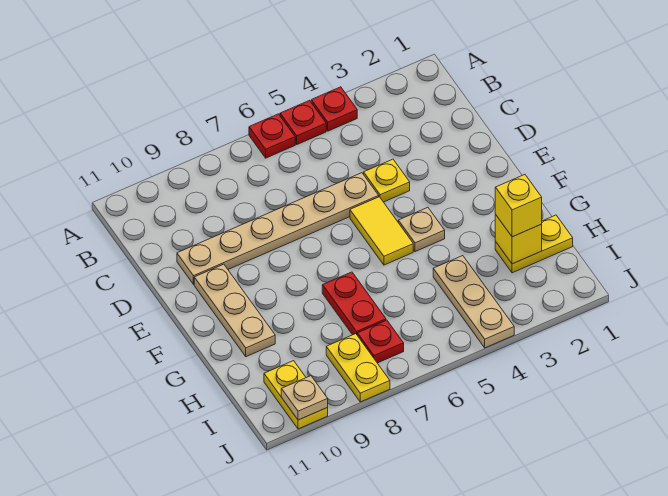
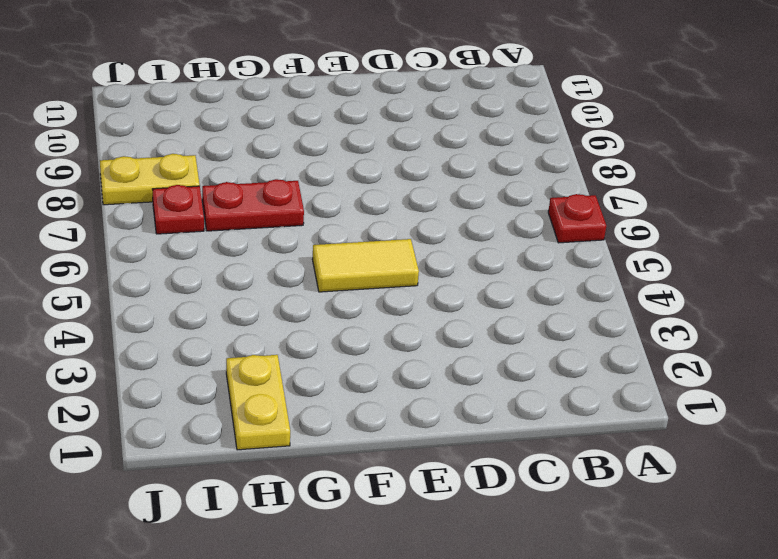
none -> red plate A4 level 1
none -> red plate A5 level 1
none -> yellow plate D4 level 1

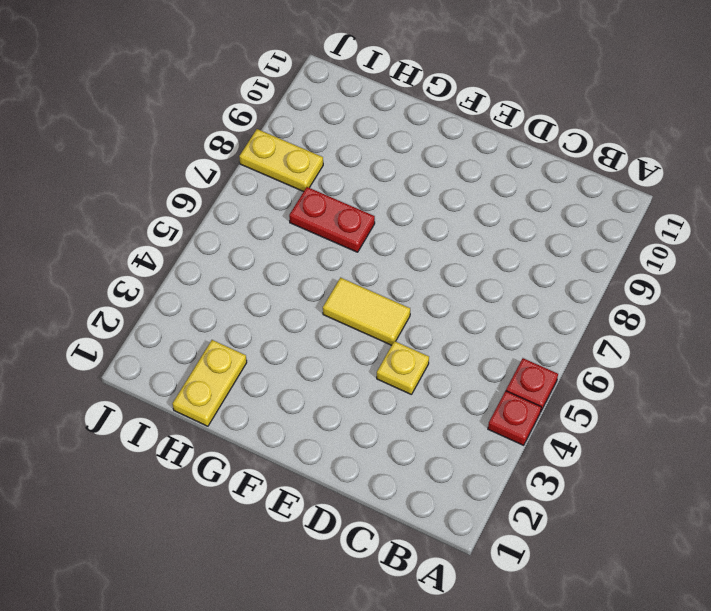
none -> red plate A6 level 1
none -> tan plate D5:D10 level 1
none -> tan plate E10:G10 level 1

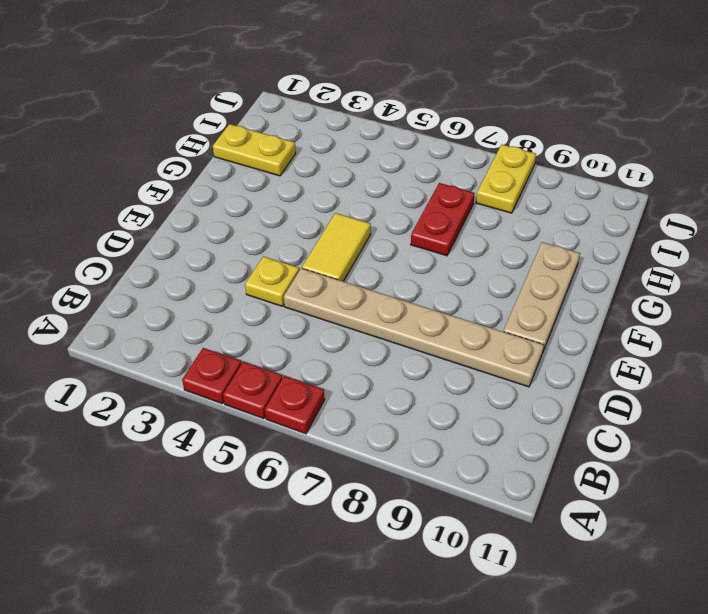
none -> tan plate F4 level 1
none -> tan plate H4:J4 level 1
none -> red plate I7 level 1

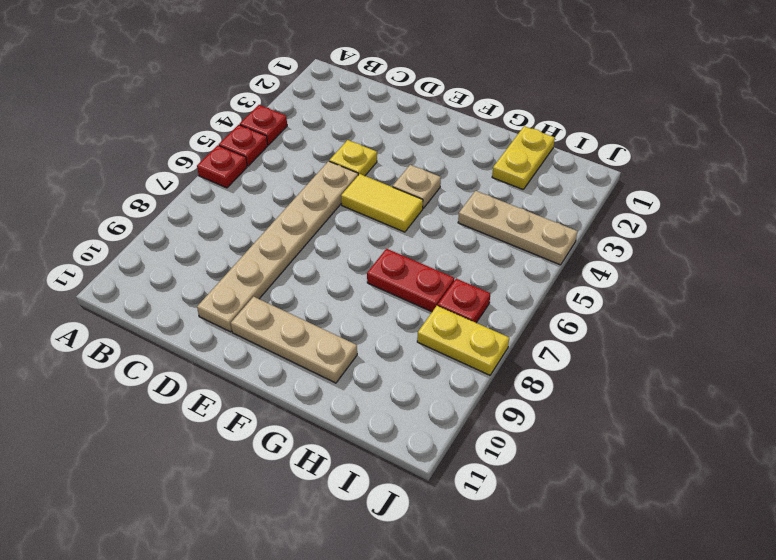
none -> yellow plate I10:J10 level 1
none -> yellow brick H2 level 2
none -> tan plate J10 level 2

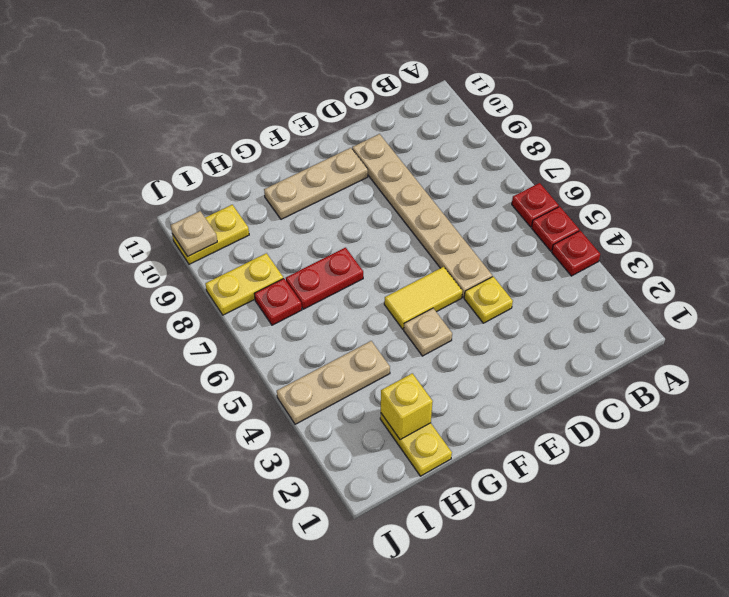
none -> yellow brick H2 level 3

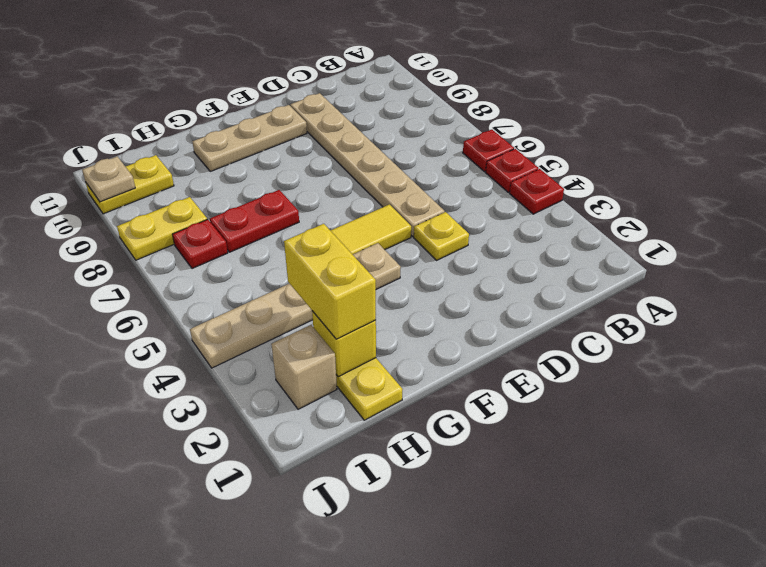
yellow brick H2:H3 level 3 -> yellow brick H2 level 3
tan brick I2 level 1 -> none

